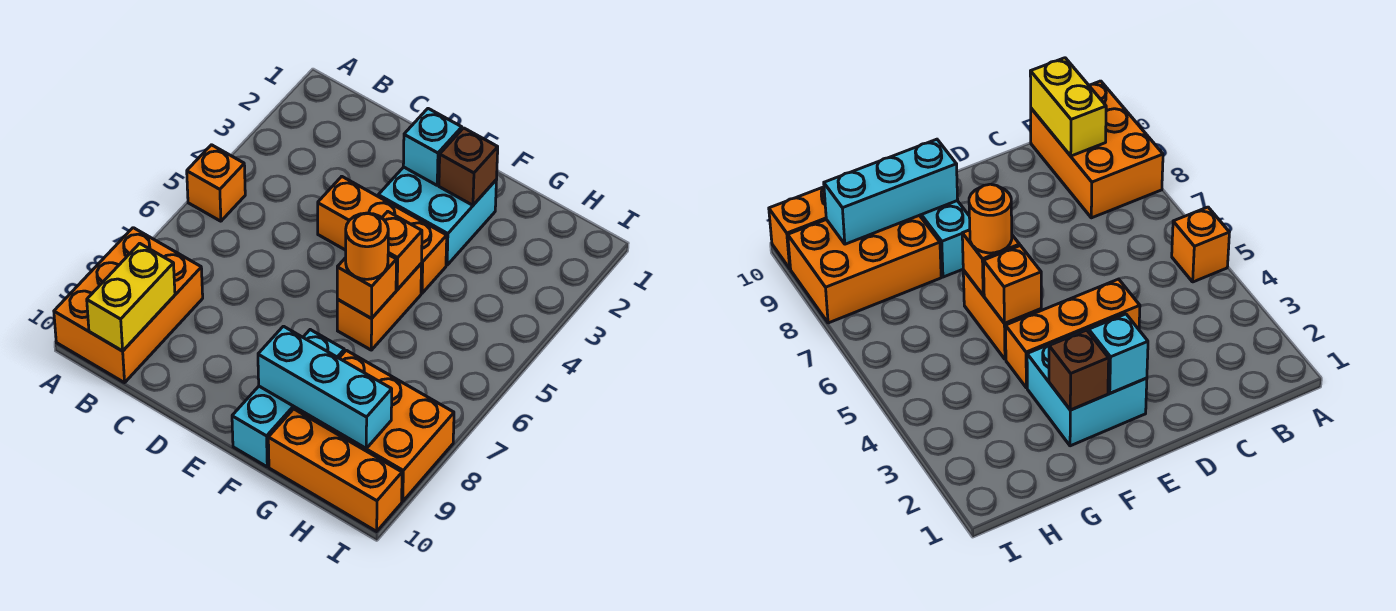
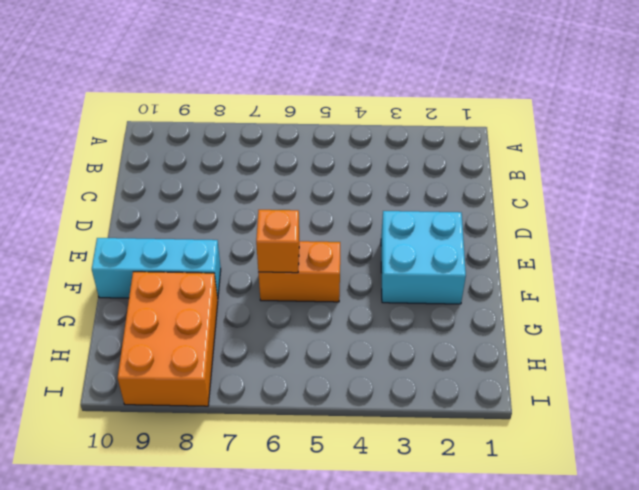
none -> orange brick A5 level 1
none -> orange brick A8:B10 level 1
none -> orange brick D4:F4 level 1

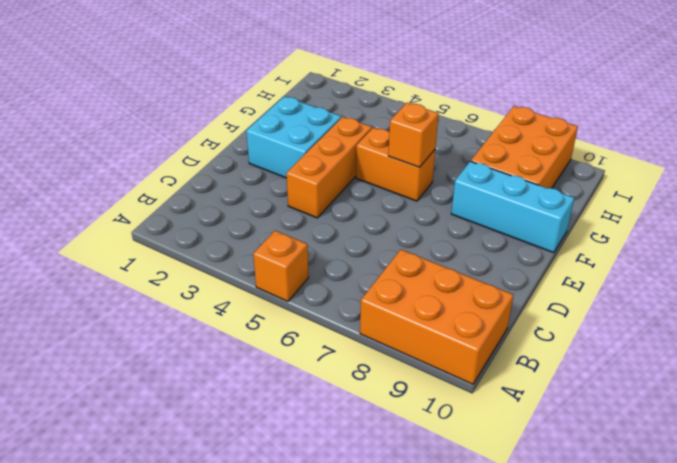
none -> orange brick G10:I10 level 1
none -> yellow brick B9:B10 level 2
none -> cyan brick E2 level 2

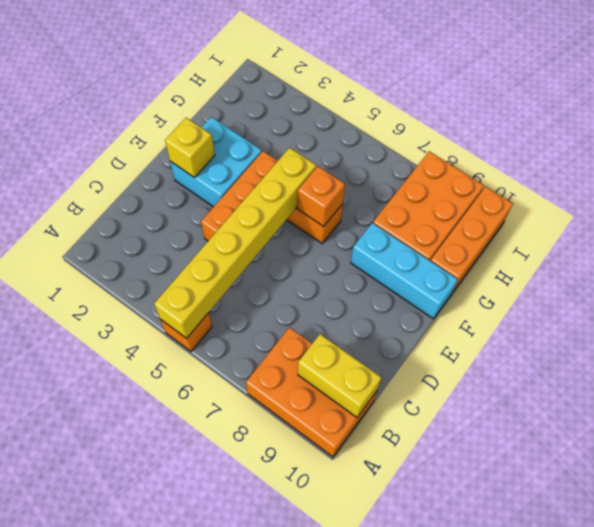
yellow brick A5:F5 level 2 -> orange brick F5 level 2
yellow brick E2 level 2 -> cyan brick E2 level 2
none -> brown brick F2 level 2
none -> cyan brick F9:H9 level 2
none -> orange round brick F6 level 3

